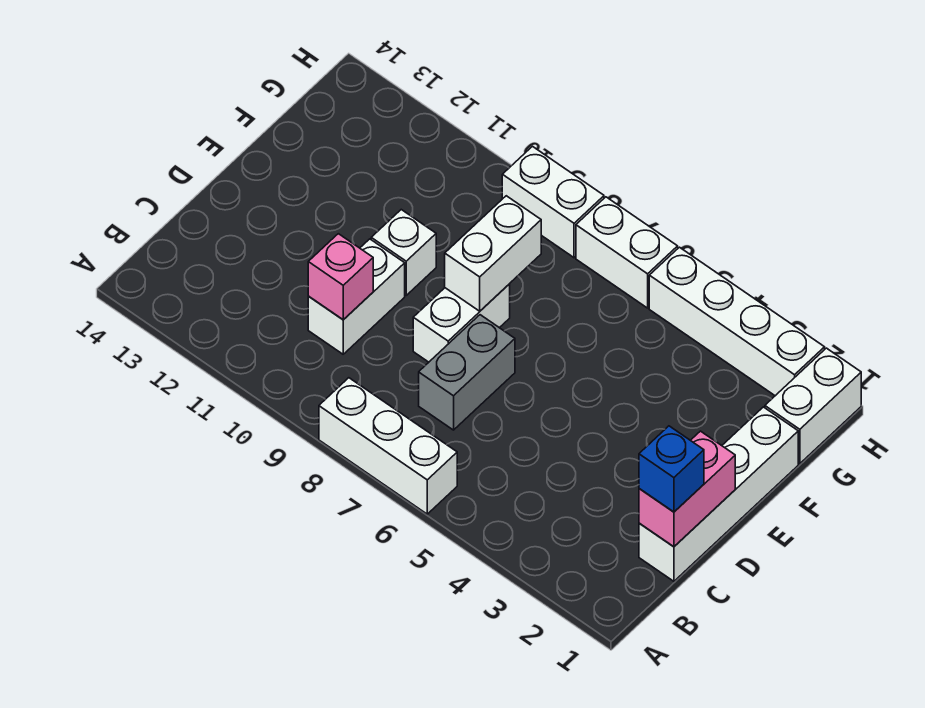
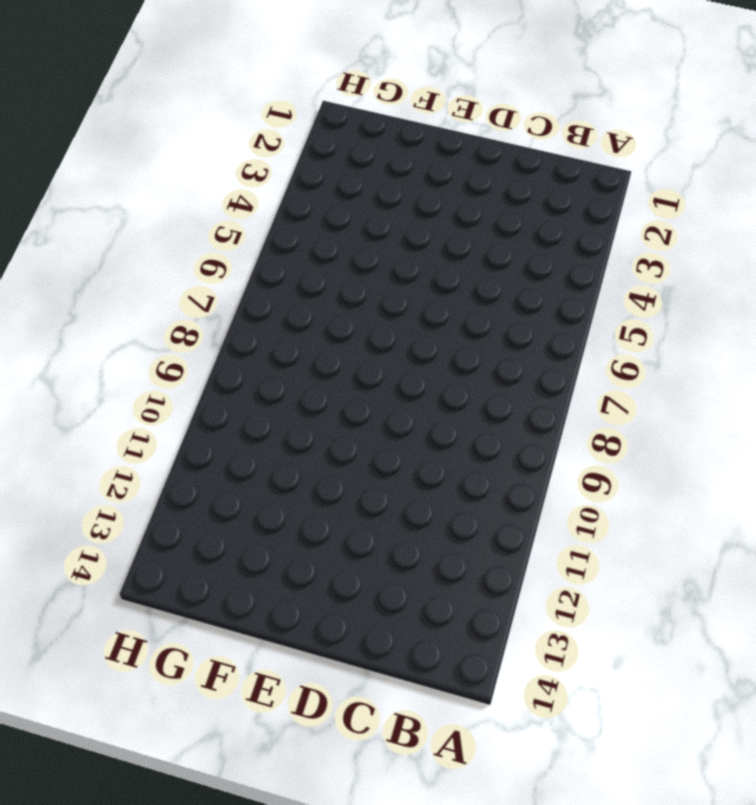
none -> white brick A6:A8 level 1
none -> white brick C1:F1 level 1
none -> grey brick C7:D7 level 1

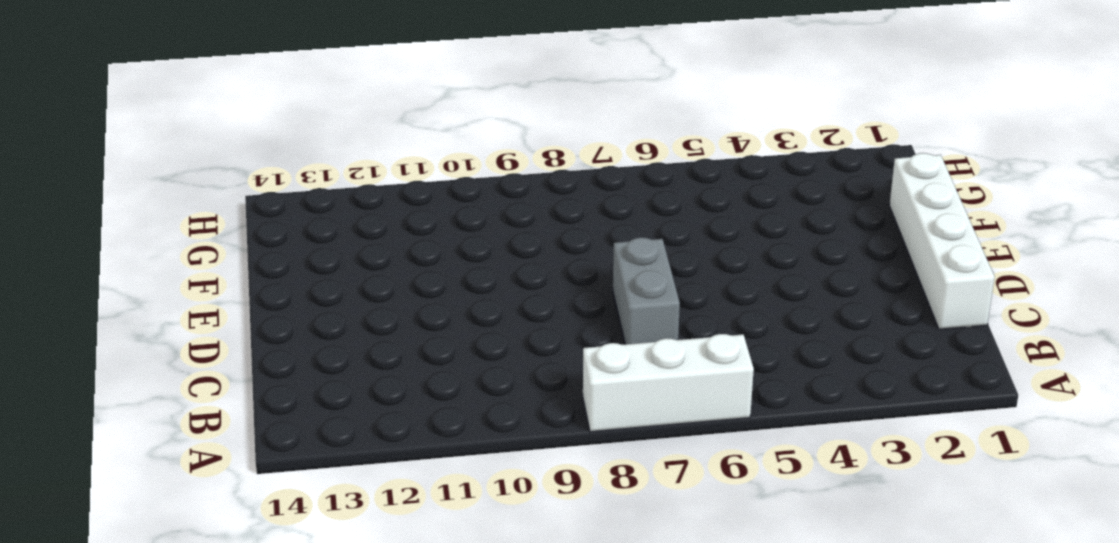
none -> white brick C10:D10 level 1
none -> white brick D8:E8 level 1
none -> white brick E10 level 1

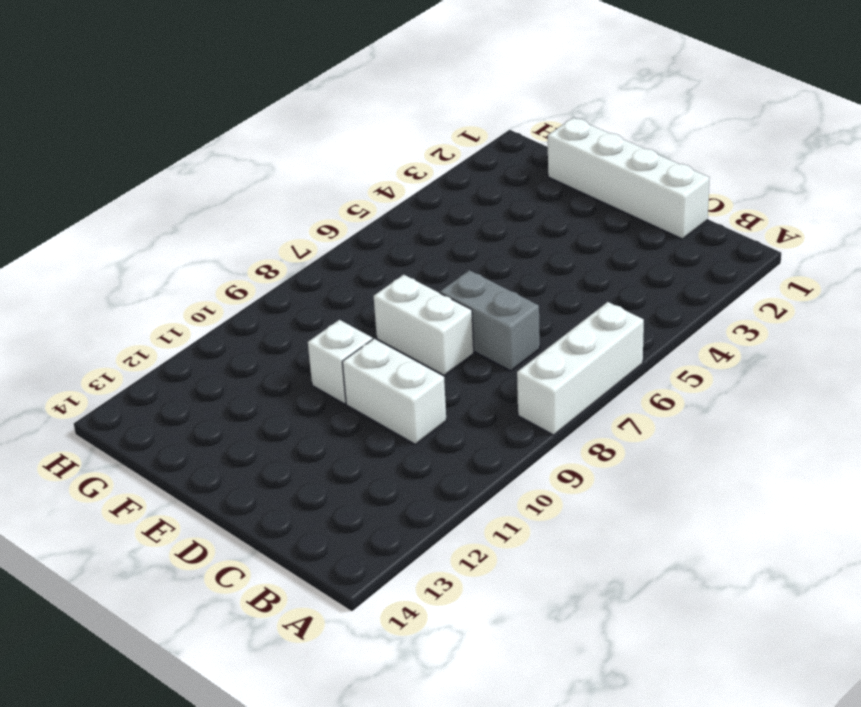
none -> white brick G1:H1 level 1
none -> white brick H2:H5 level 1
none -> white brick H6:H7 level 1

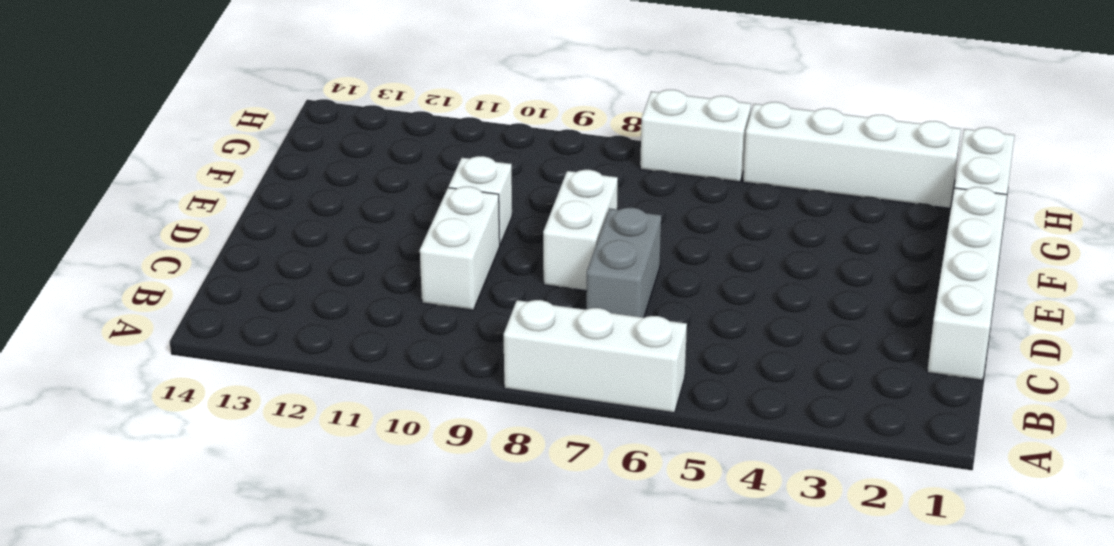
none -> white brick H8:H9 level 1
none -> pink brick C1:D1 level 2
none -> pink brick C10 level 2

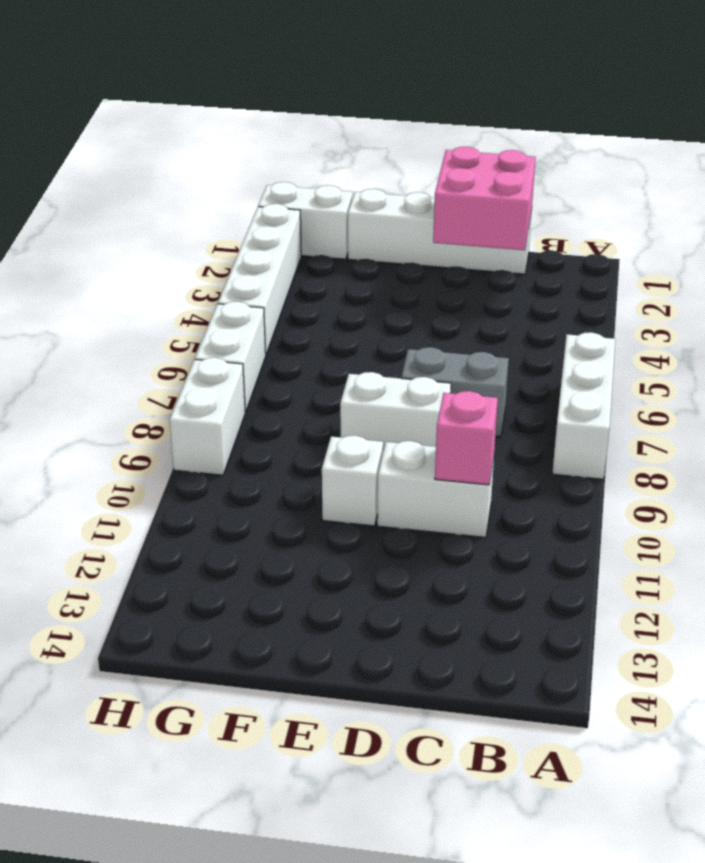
pink brick C1:D2 level 2 -> pink brick C1:D1 level 2
none -> white brick E8:F8 level 2
none -> blue brick C1 level 3

